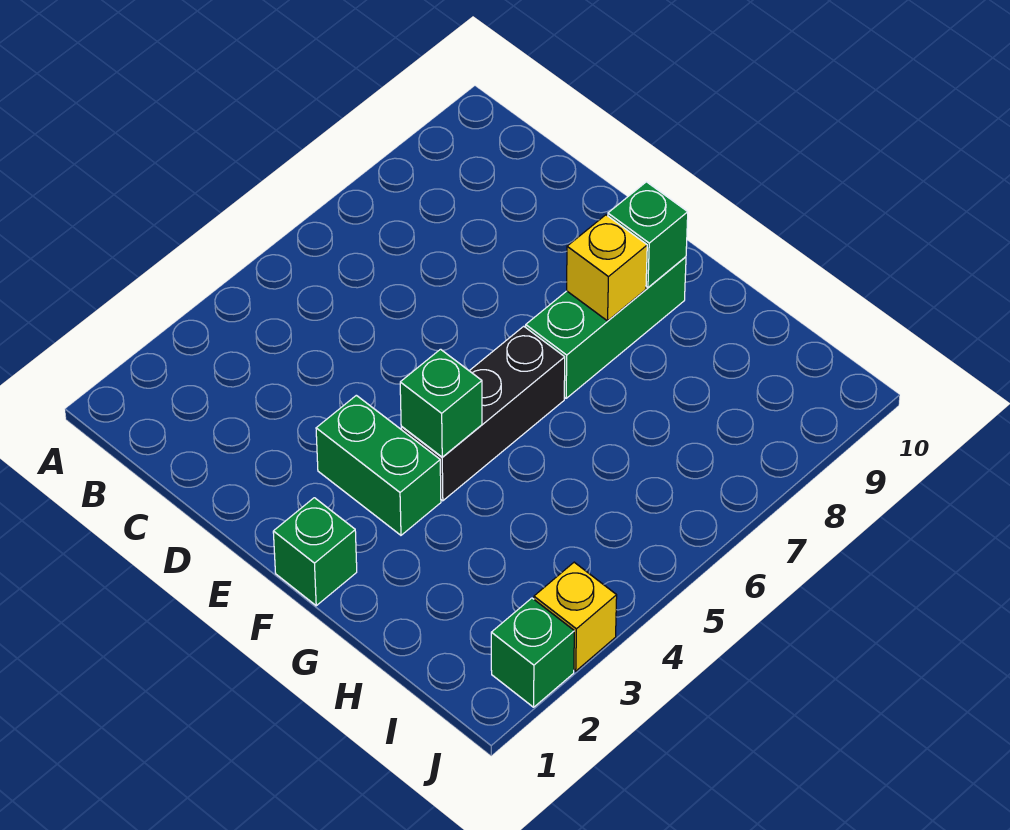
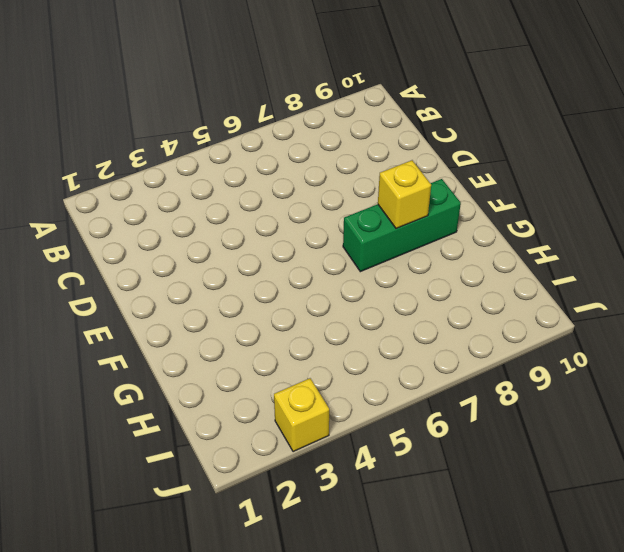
none -> green brick E3:F3 level 1
none -> green brick F1 level 1

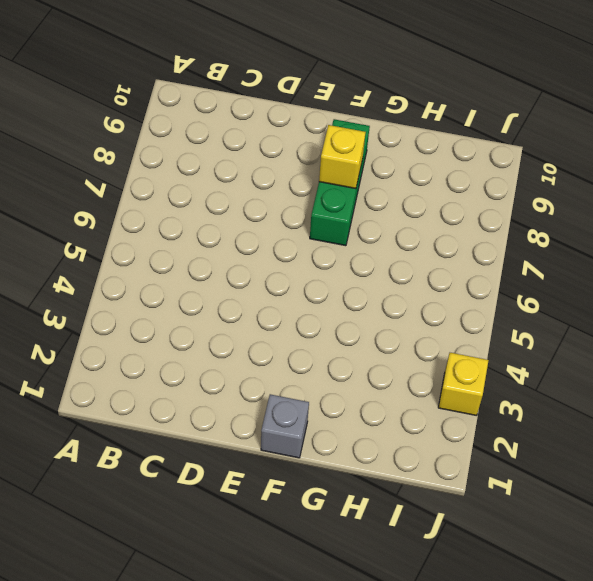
grey brick F1 level 1 -> green brick F1 level 1
none -> green brick E3:F3 level 1
none -> black brick F4:F6 level 1

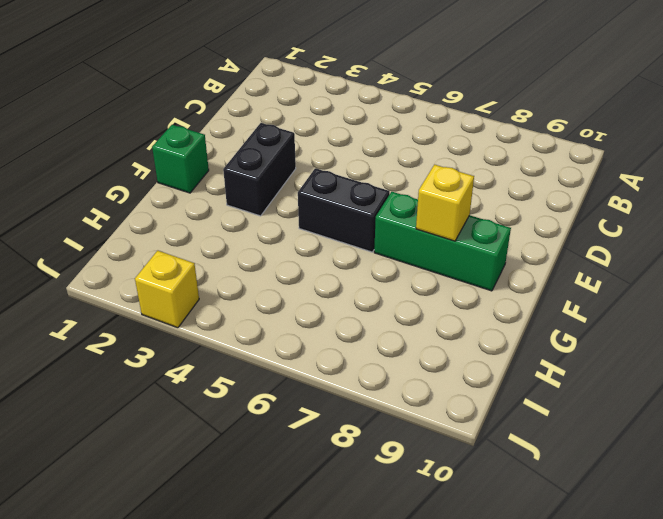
black brick E3:F3 level 1 -> green brick E3:F3 level 1
black brick F5:F6 level 1 -> black brick F4:F6 level 1
none -> green brick J2 level 1
none -> green brick F4 level 2

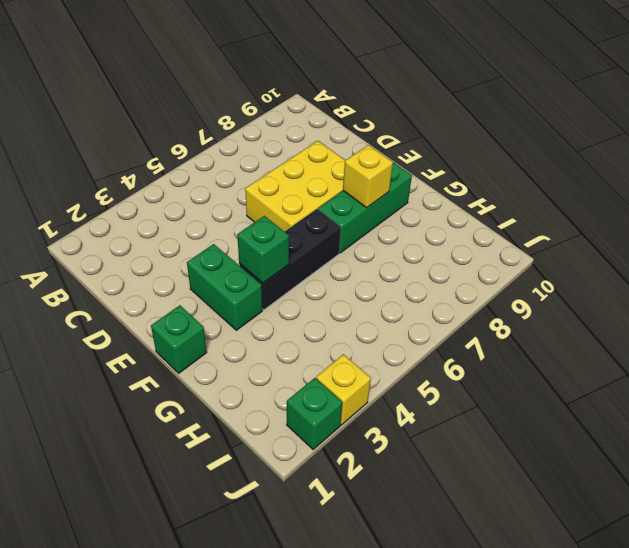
yellow brick D6:E8 level 1 -> none
none -> green brick F9 level 2

